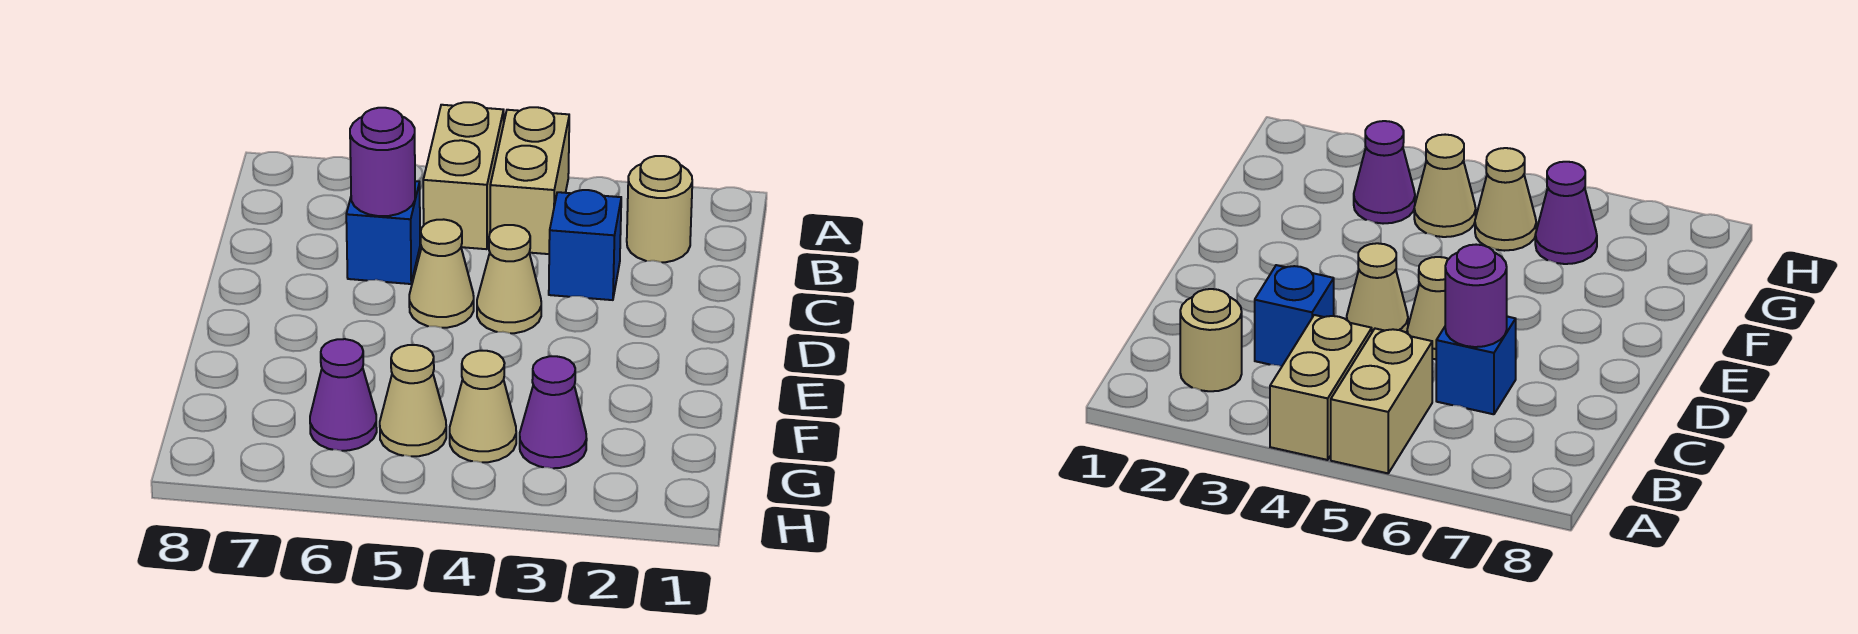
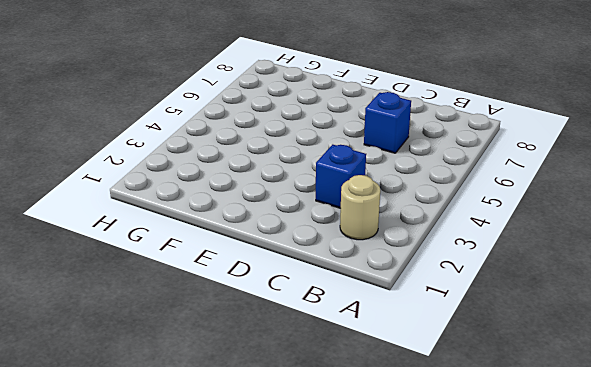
none -> tan brick A4:B4 level 1
none -> tan brick A5:B5 level 1
none -> tan cone D4 level 1

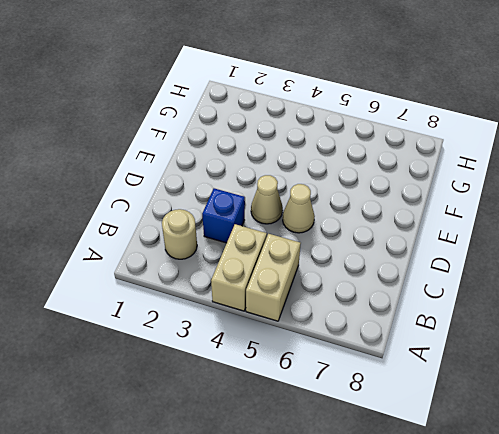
none -> blue brick C6 level 1
none -> purple cone G3 level 1
none -> tan cone G4 level 1

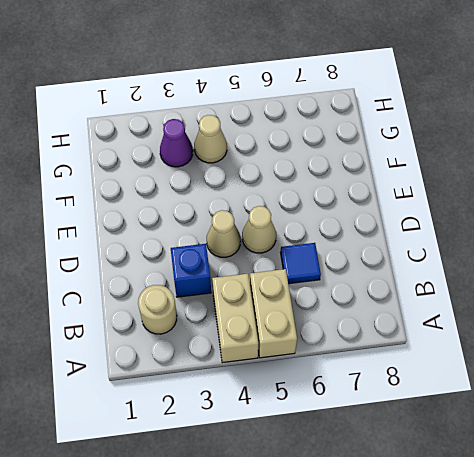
blue tile C6 level 1 -> blue brick C6 level 1
none -> tan cone G5 level 1
none -> purple cone G6 level 1
none -> purple round brick C6 level 2

